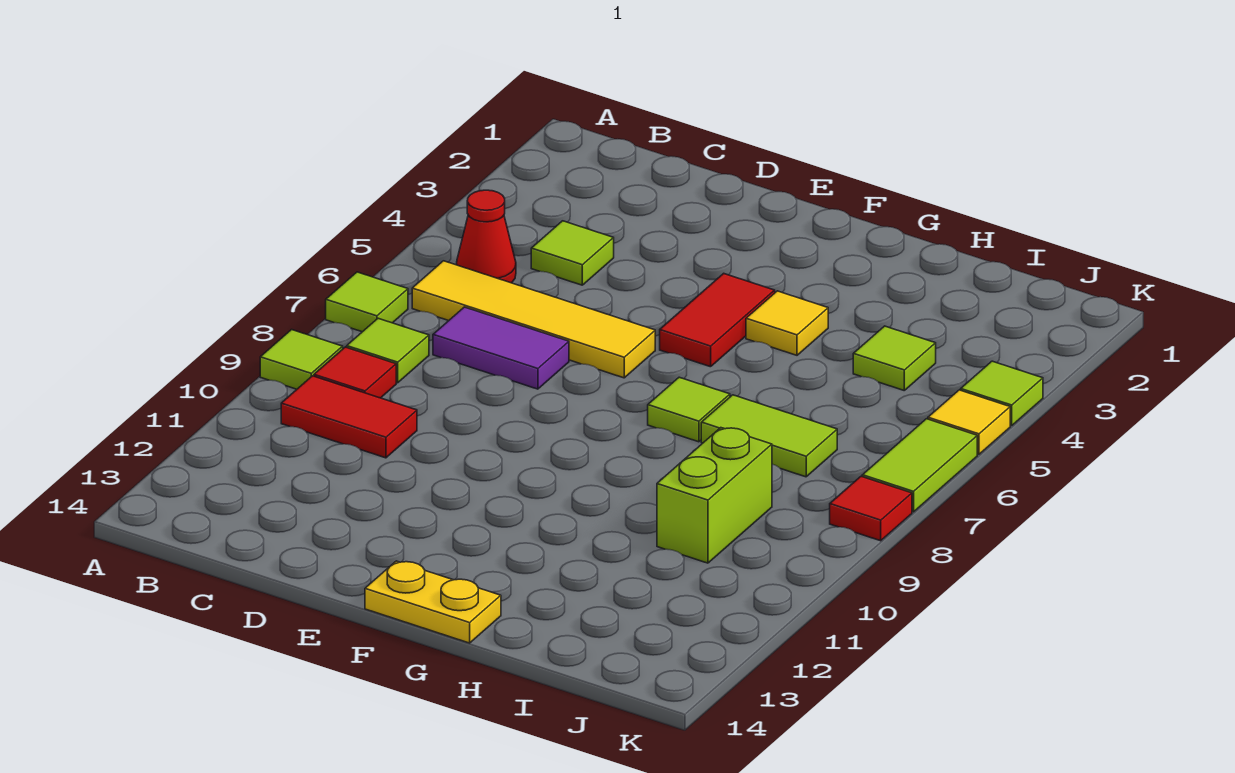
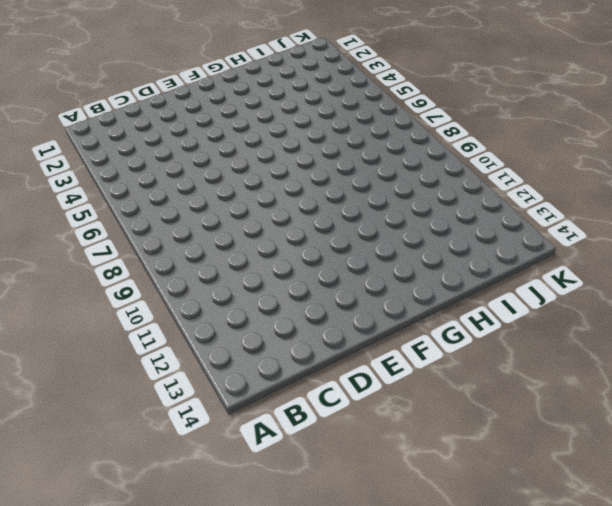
none -> lime tile A7 level 1
none -> lime tile A9 level 1
none -> red cone B5 level 1

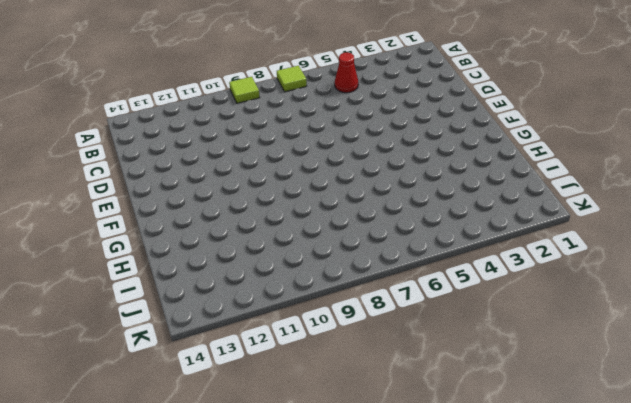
none -> yellow tile B6:E6 level 1
none -> lime tile B8 level 1
none -> red tile B9 level 1

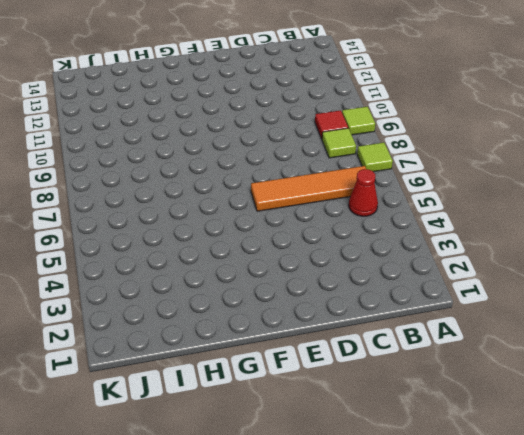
orange tile B6:E6 level 1 -> yellow tile B6:E6 level 1
none -> red tile B10:C10 level 1
none -> lime tile C4 level 1
none -> purple tile C7:D7 level 1

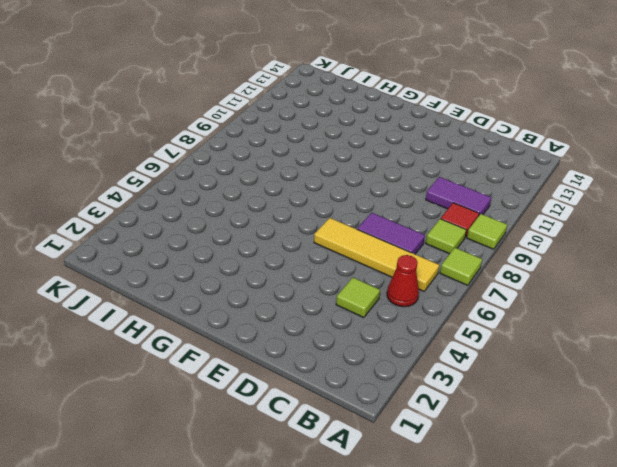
purple tile B10:C10 level 1 -> red tile B10:C10 level 1
none -> red tile F4:F5 level 1
none -> yellow plate F14:G14 level 1
none -> yellow tile G4 level 1

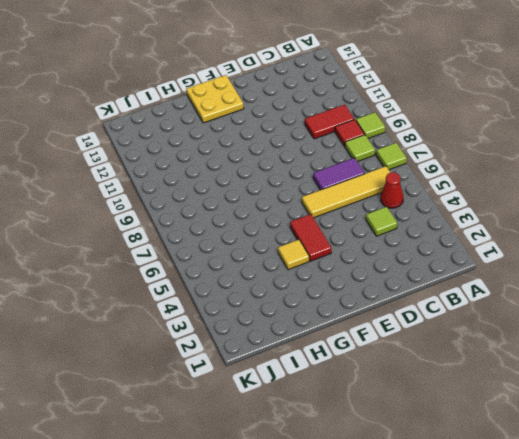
yellow plate F13:G14 level 1 -> yellow plate F14:G14 level 1
none -> lime tile G7 level 1
none -> lime tile H7:I7 level 1
none -> lime tile I4 level 1

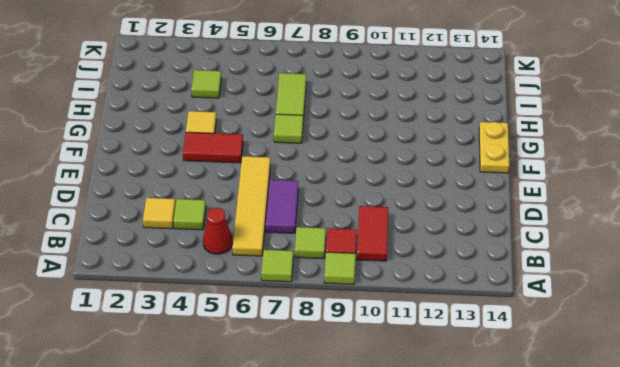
yellow tile C3 level 1 -> yellow tile K5 level 1
none -> lime brick I9:I10 level 1
none -> lime tile K4 level 1
none -> lime tile K6:K7 level 1

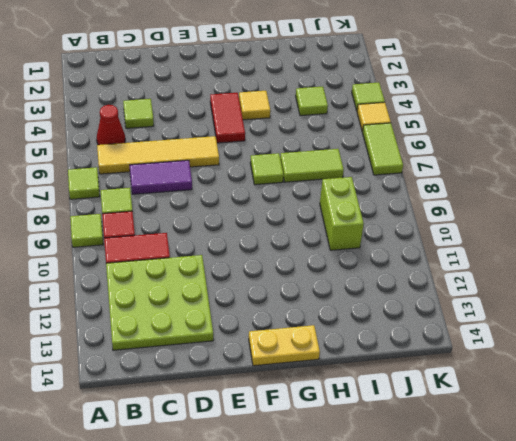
lime plate B11:D13 level 1 -> none
none -> red tile K8 level 1

